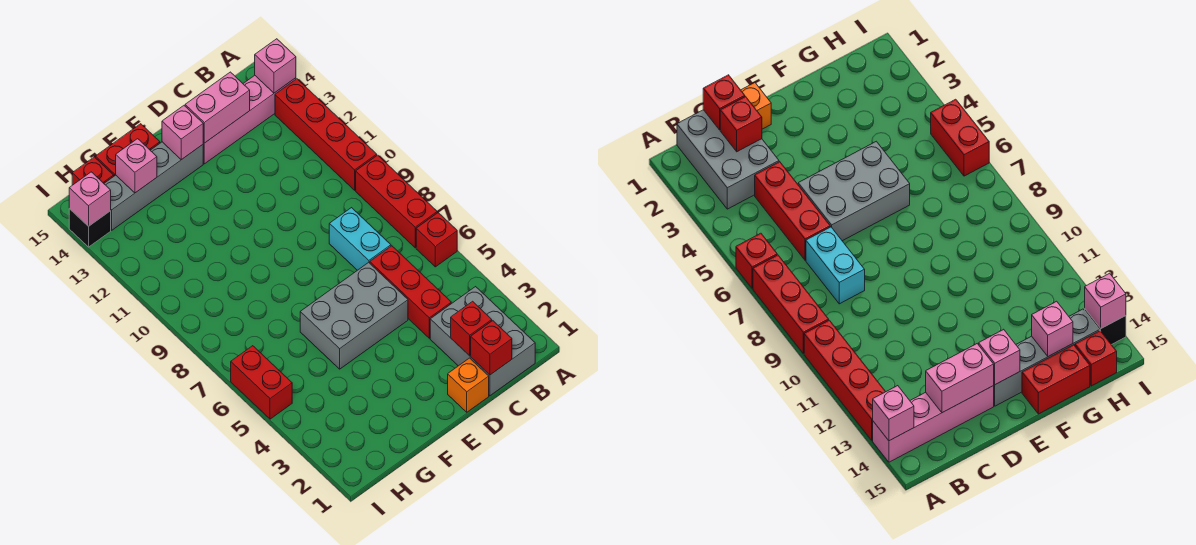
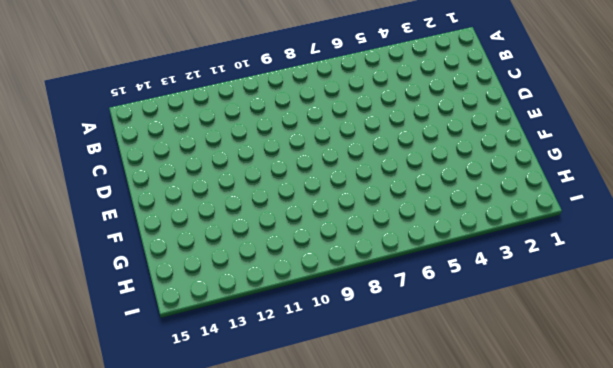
none -> red brick A6 level 1
none -> red brick A7:A9 level 1
none -> red brick A10:A13 level 1

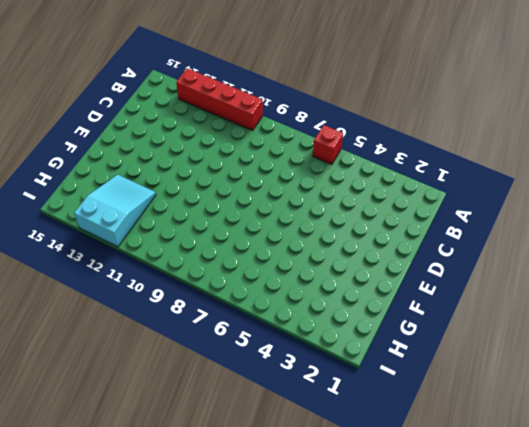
cyan slope G12:I13 level 1 top I -> none
none -> red brick A7:A9 level 1
none -> pink brick A14:D14 level 1
none -> grey brick B1:C3 level 1

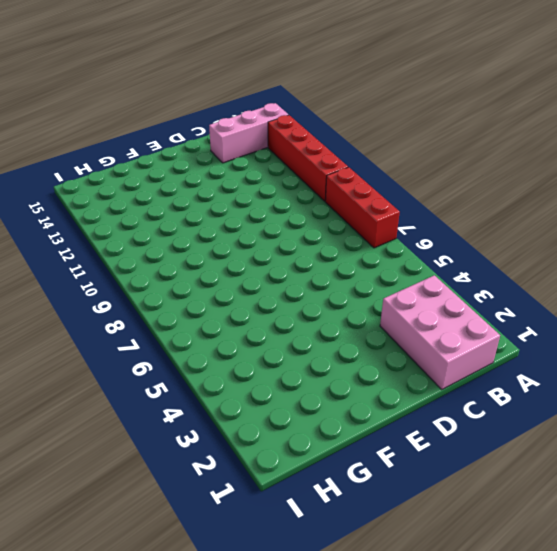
pink brick A14:C14 level 1 -> pink brick A14:D14 level 1
pink brick B1:C3 level 1 -> grey brick B1:C3 level 1
none -> red brick A6 level 1
none -> red brick C4:C6 level 1
none -> cyan brick C7:C8 level 1

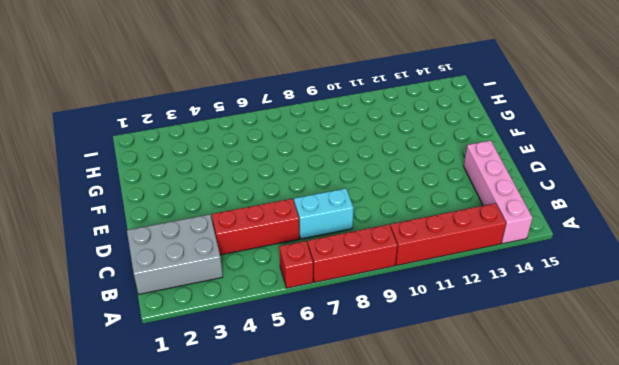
none -> orange brick D1 level 1
none -> grey brick D5:F6 level 1
none -> grey brick E14:H14 level 1

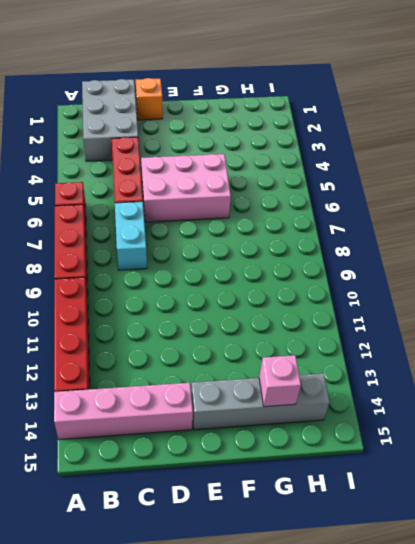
pink brick D5:F6 level 1 -> grey brick D5:F6 level 1
none -> red brick F15:G15 level 1
none -> red brick H15 level 1
none -> red brick I5:I6 level 1

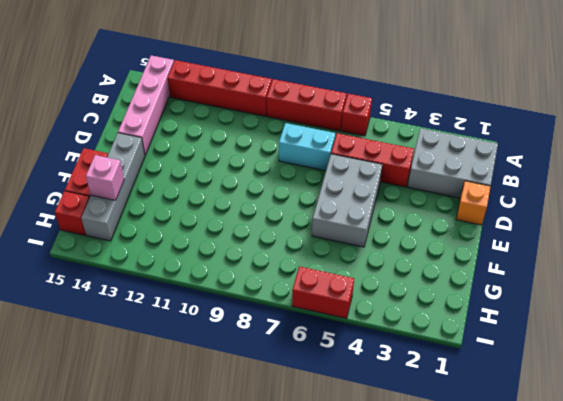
none -> black brick I14 level 1
none -> pink brick A14 level 2
none -> red brick C1 level 2

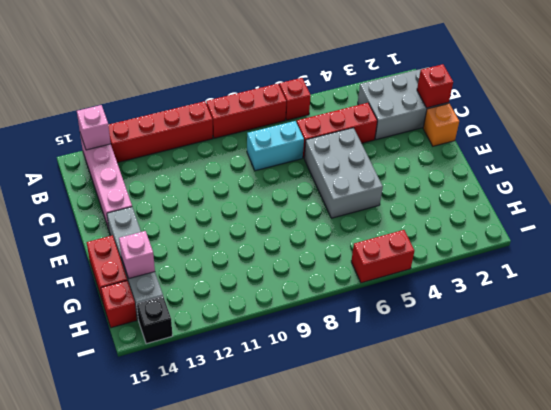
none -> red brick C2 level 2
none -> pink brick C14:D14 level 2
none -> pink brick E14 level 2

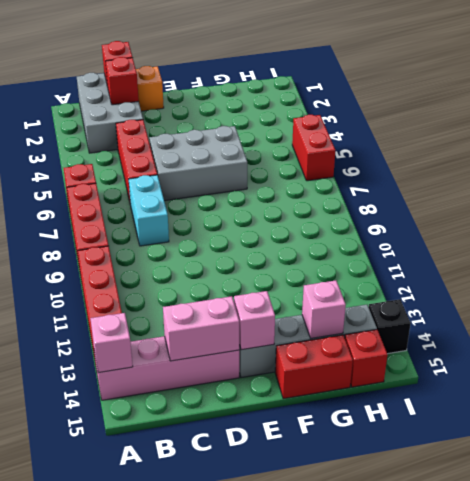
none -> pink brick I14 level 2

